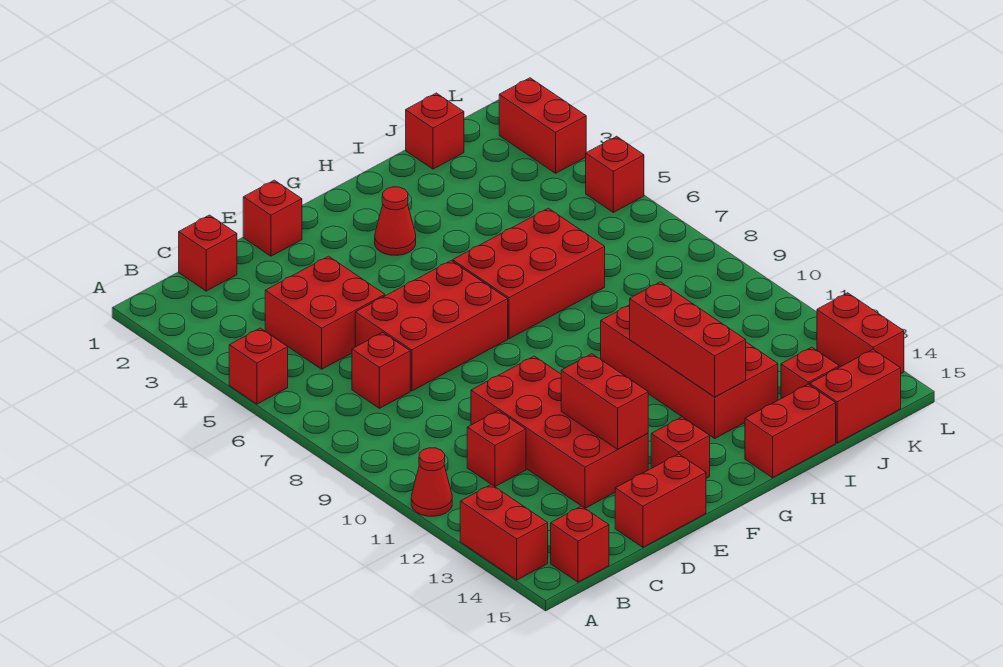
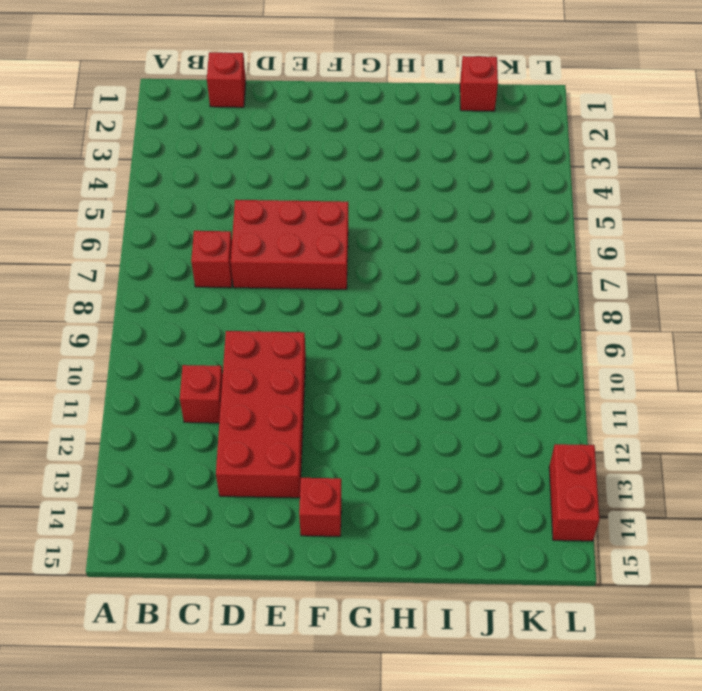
none -> red brick A5 level 1
none -> red cone A11 level 1
none -> red brick A13:A14 level 1

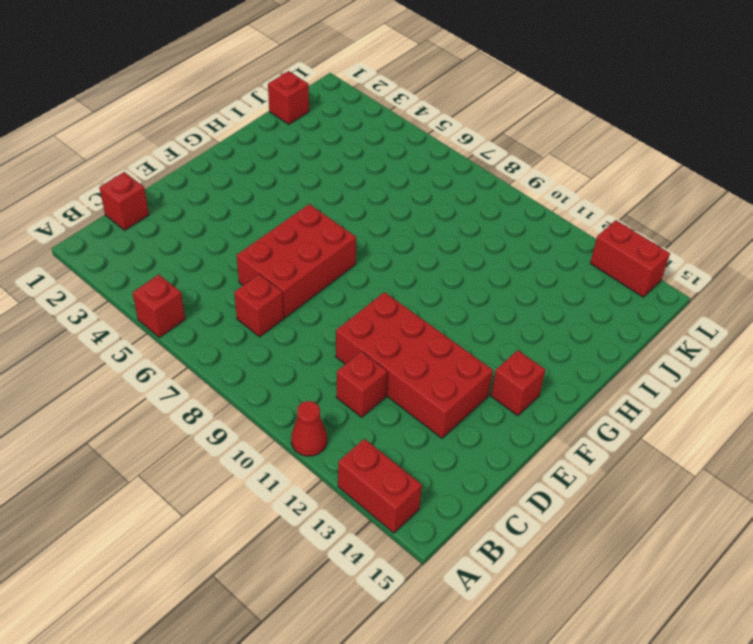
none -> red brick B15 level 1
none -> red brick C4:D5 level 1
none -> red brick D15:E15 level 1

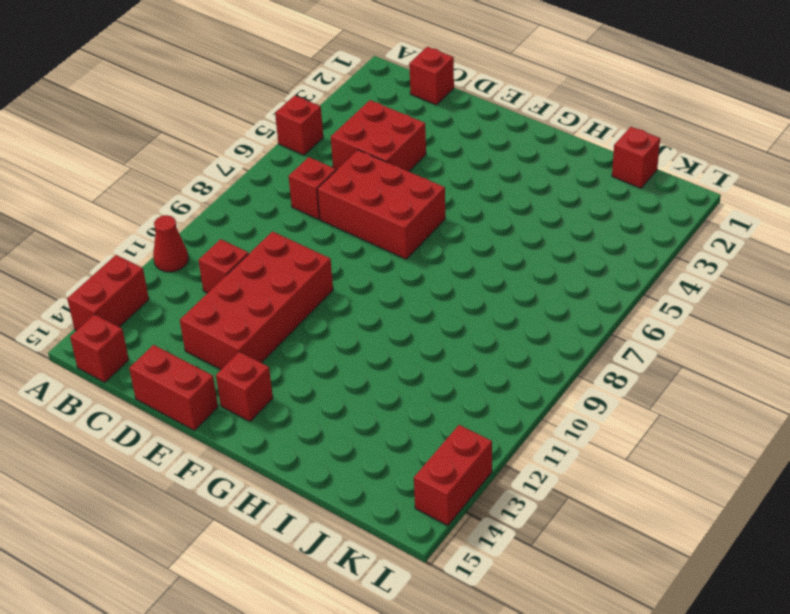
none -> red brick E1 level 1
none -> red cone G3 level 1
none -> red brick G6:I7 level 1

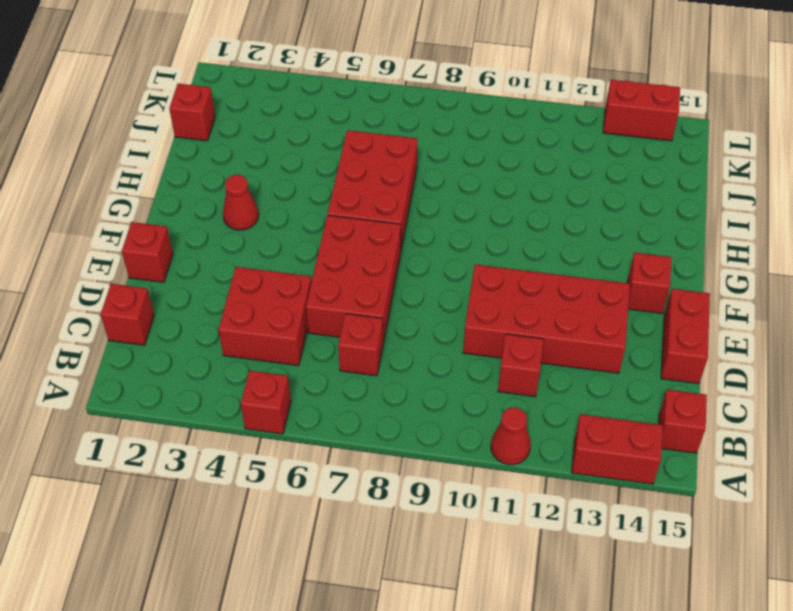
none -> red brick H10:I13 level 1
none -> red brick H15:I15 level 1
none -> red brick J14 level 1

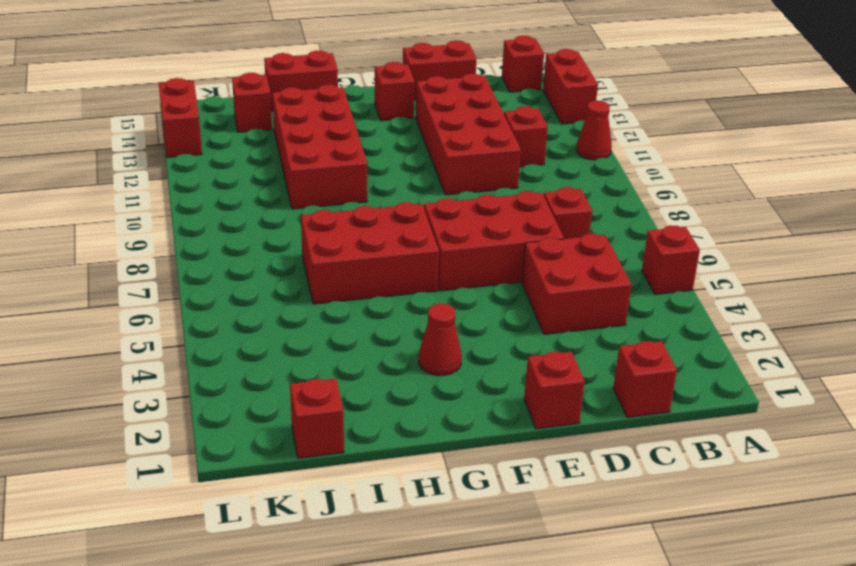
none -> red brick J15:K15 level 1
none -> red brick L2:L3 level 1
none -> red brick L5 level 1

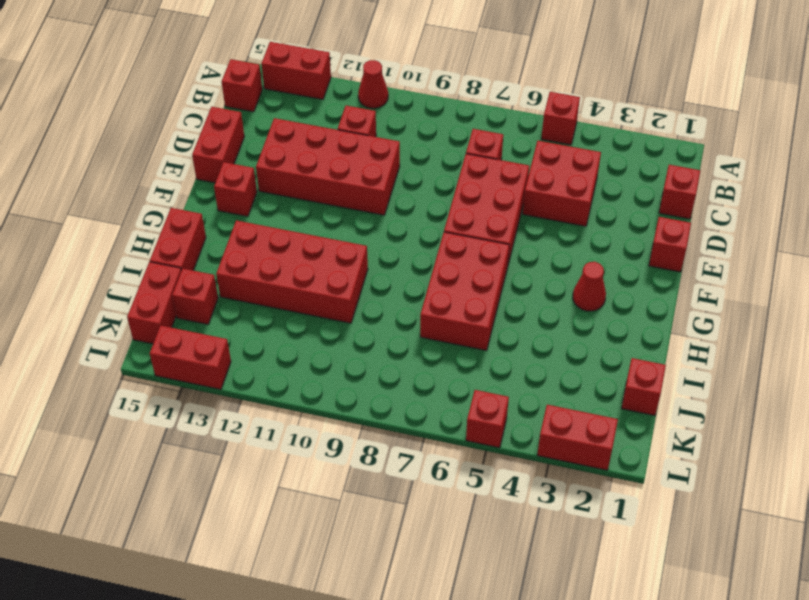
none -> red brick E12:E13 level 2
none -> red brick H11:H13 level 2

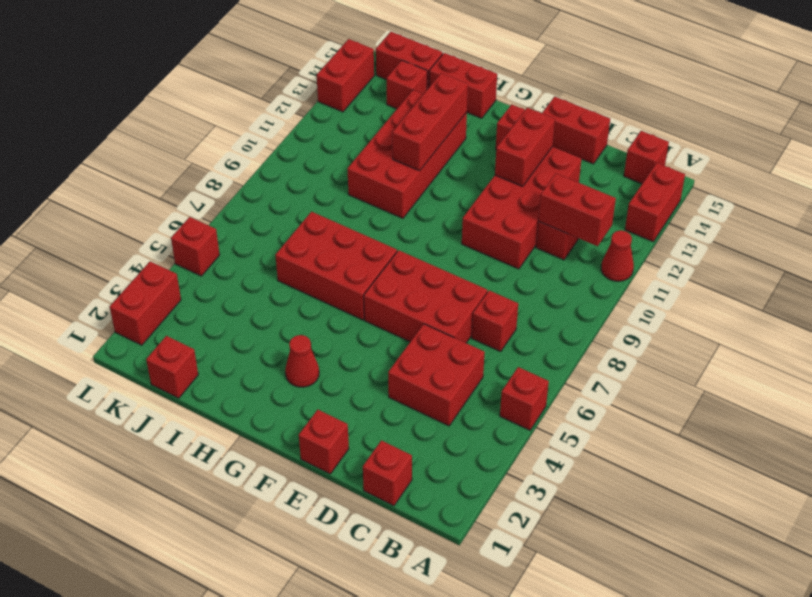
red brick B11:C11 level 2 -> none

